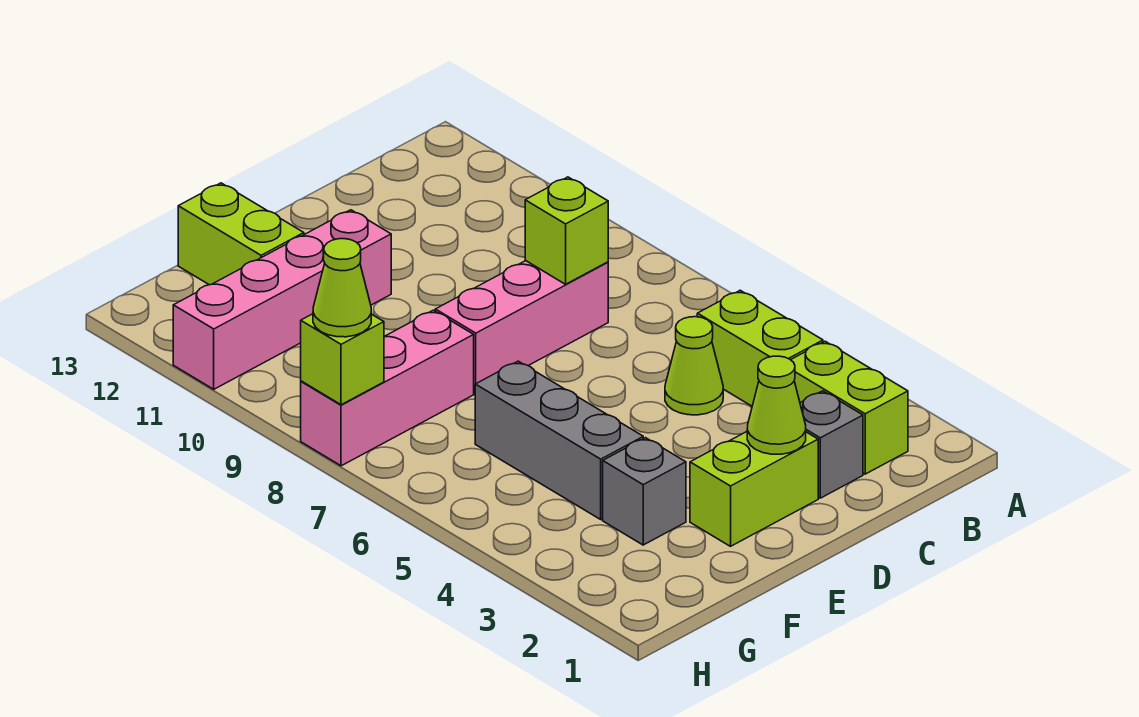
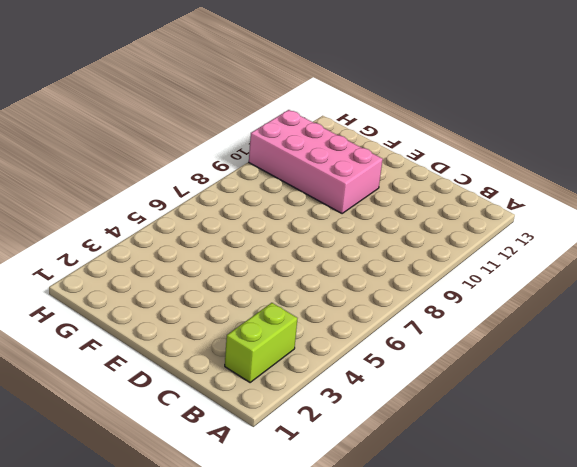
pink brick E10:H11 level 1 -> pink brick E11:H11 level 1
none -> lime brick B4:B5 level 1
none -> grey brick C2 level 1
none -> lime cone C5 level 1

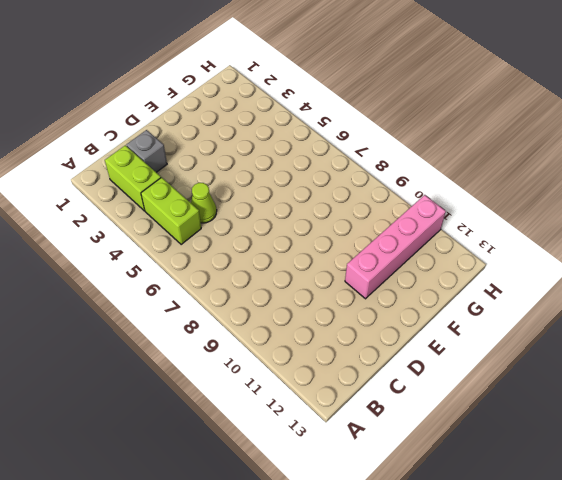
none -> pink brick C8:E8 level 1
none -> lime brick D2:E2 level 1
none -> grey brick F3 level 1

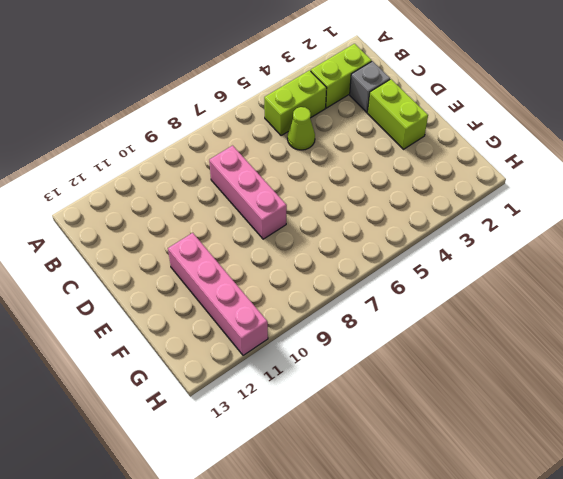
none -> grey brick F3 level 1
none -> grey brick F4:F6 level 1
none -> pink brick F8:H8 level 1

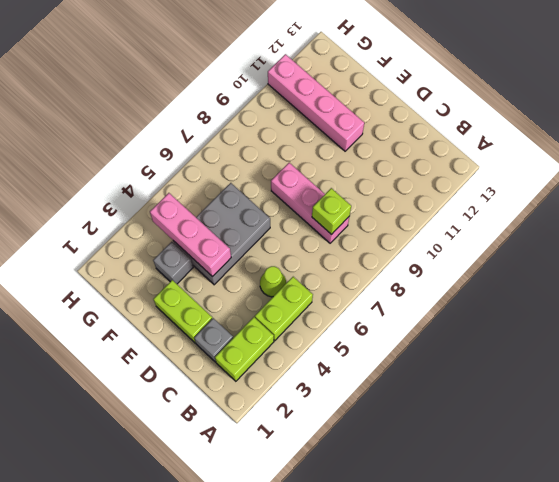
grey brick E4:F6 level 1 -> grey brick F4:F6 level 1
pink brick E4:G4 level 2 -> pink brick F8:H8 level 1
none -> lime brick F12:F13 level 1
none -> lime cone D2 level 2
none -> lime brick H8 level 2

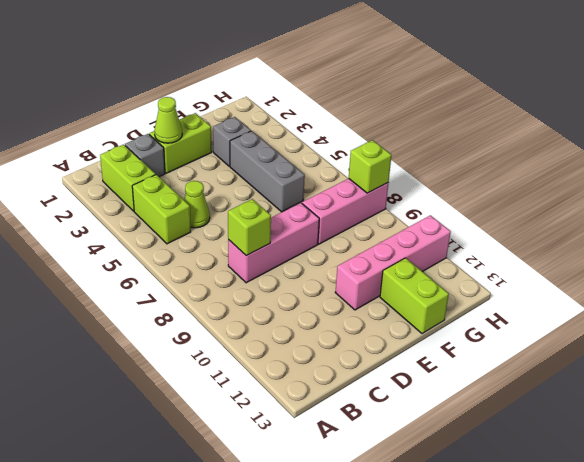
none -> lime cone H8 level 3

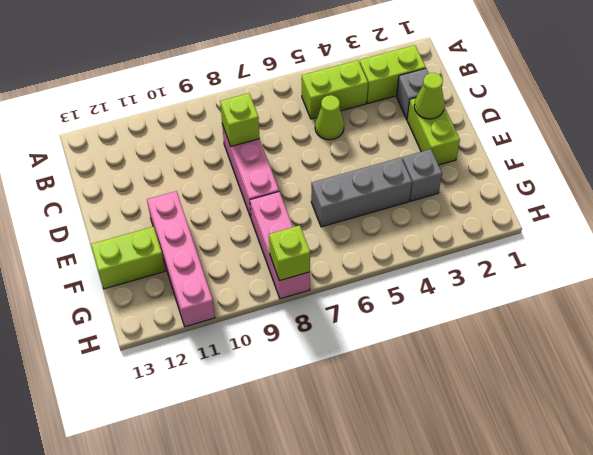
none -> lime cone H8 level 3

